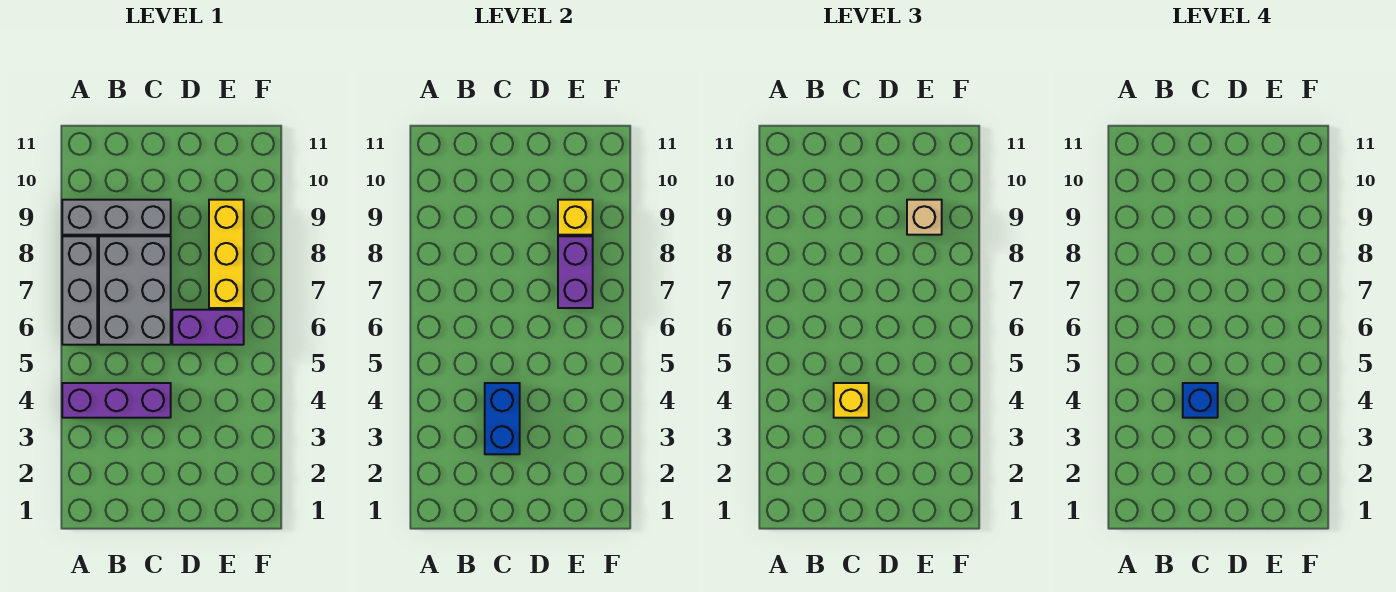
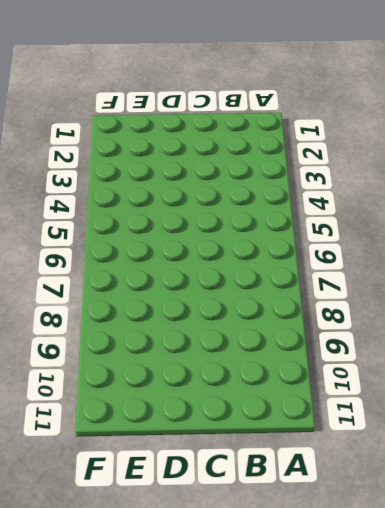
none -> purple brick A4:C4 level 1
none -> grey brick A6:A8 level 1
none -> grey brick A9:C9 level 1

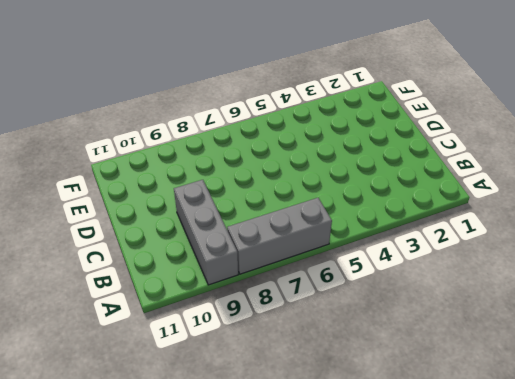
none -> purple brick A4:C4 level 1
none -> grey brick B6:C8 level 1
none -> purple brick D6:E6 level 1

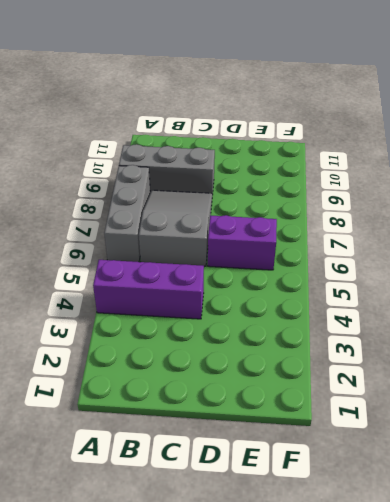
grey slope B6:C8 level 1 top 6 -> grey brick B6:C8 level 1
none -> yellow brick E7:E9 level 1
none -> blue brick C3:C4 level 2
none -> purple brick E7:E8 level 2

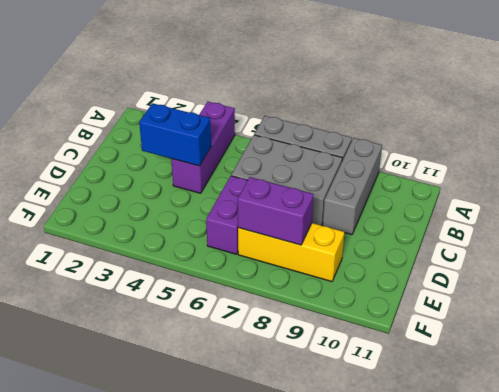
none -> yellow brick E9 level 2
none -> yellow brick C4 level 3
none -> tan brick E9 level 3

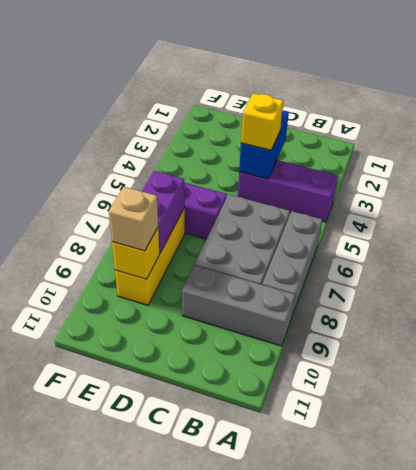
none -> blue brick C4 level 4

